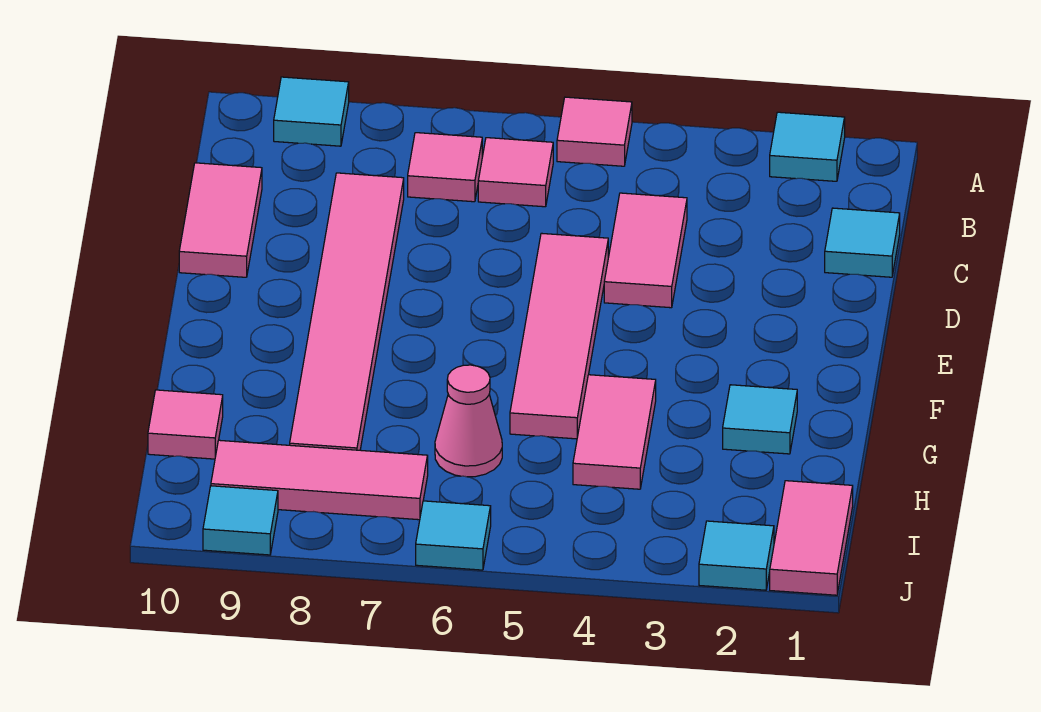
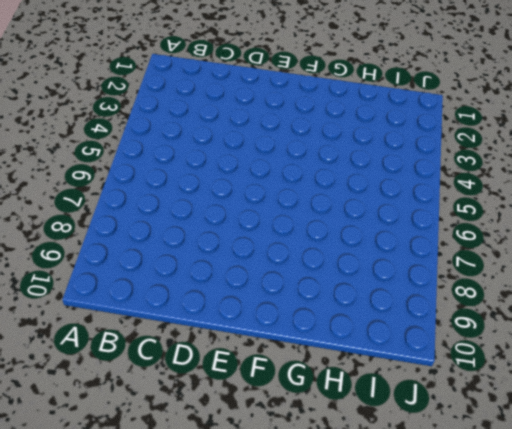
none -> cyan tile A2 level 1
none -> pink tile A5 level 1
none -> cyan tile A9 level 1

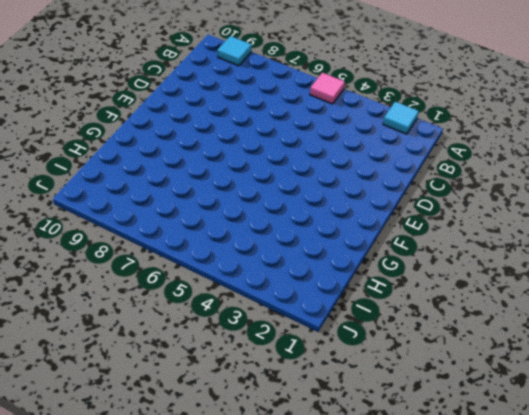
none -> pink tile B6 level 1
none -> pink tile B7 level 1
none -> cyan tile C1 level 1

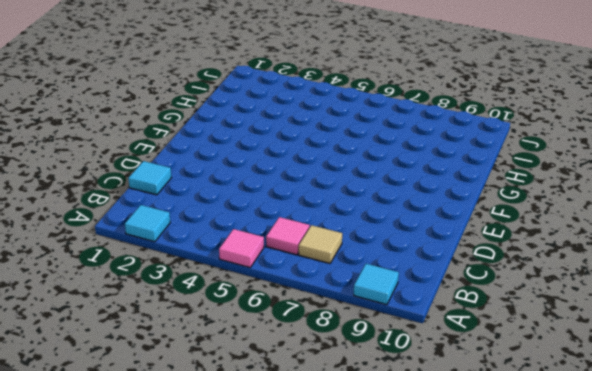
tan tile B7 level 1 -> pink tile B7 level 1
none -> pink tile C4:D4 level 1
none -> pink tile C8:H8 level 1
none -> pink tile C10:D10 level 1

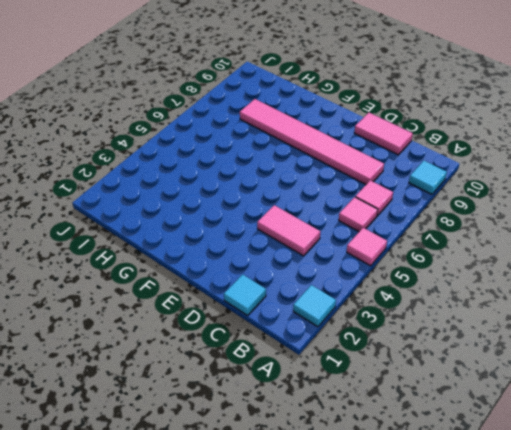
none -> pink tile D5:G5 level 1
none -> cyan tile G2 level 1
none -> pink tile G4:H4 level 1

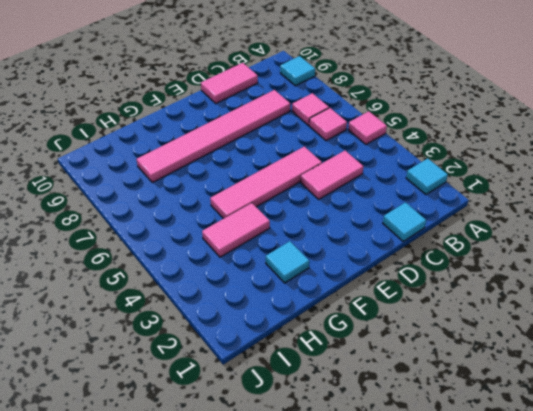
none -> pink cone H6 level 1
none -> pink tile H10 level 1
none -> pink tile I1:J1 level 1

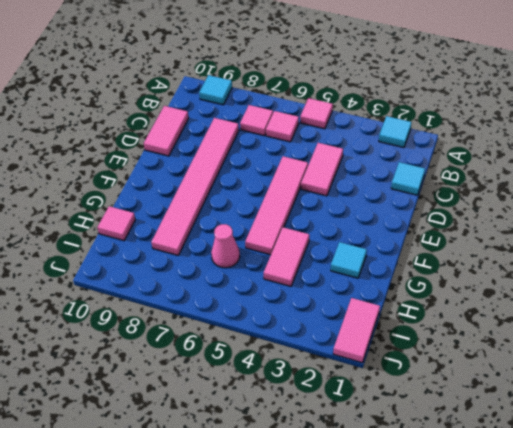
none -> pink tile I7:I9 level 1
none -> cyan tile J2 level 1
none -> cyan tile J6 level 1

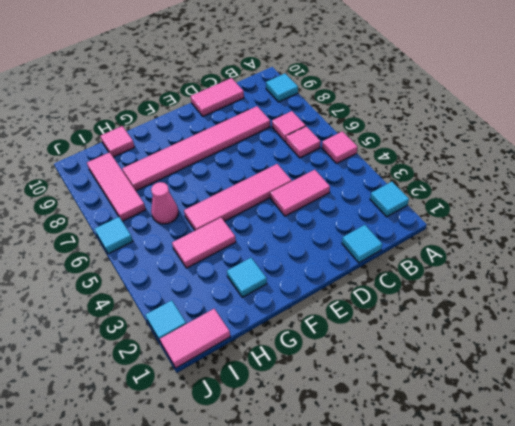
none -> cyan tile J9 level 1

